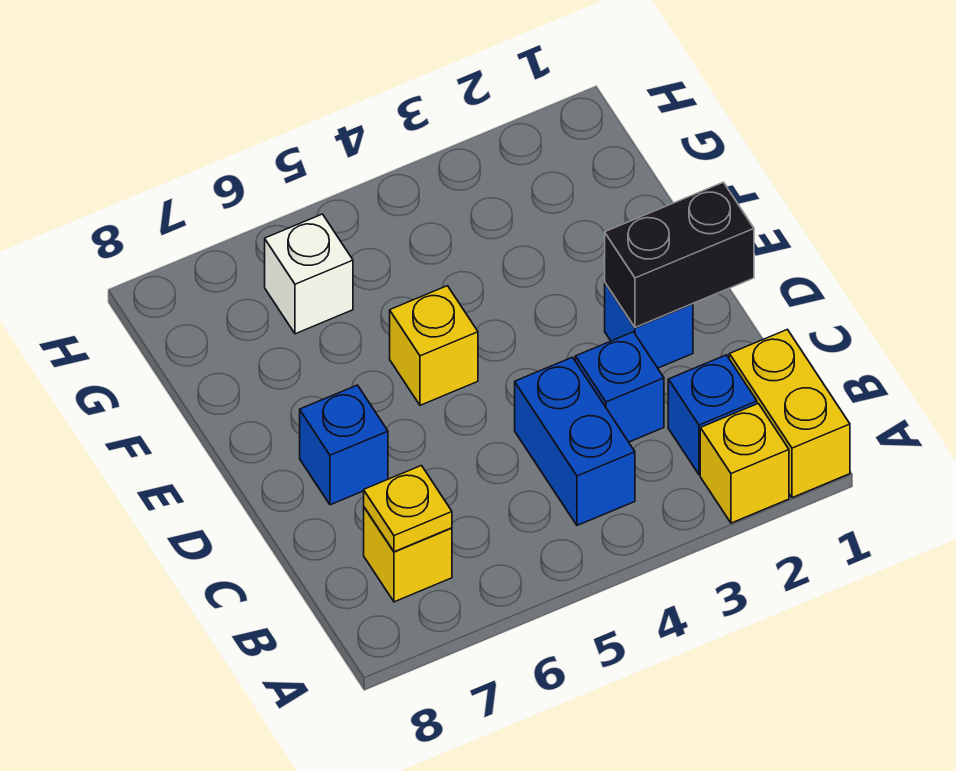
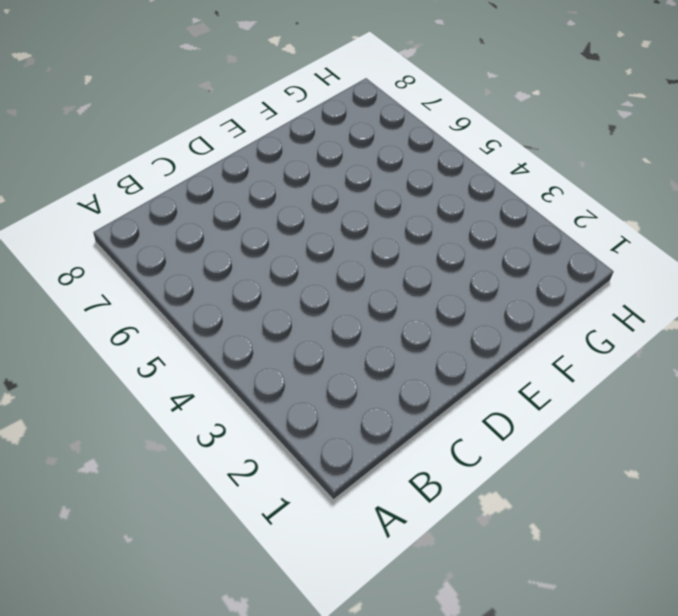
none -> yellow brick A1:B1 level 1
none -> yellow brick A2 level 1
none -> blue brick B2 level 1

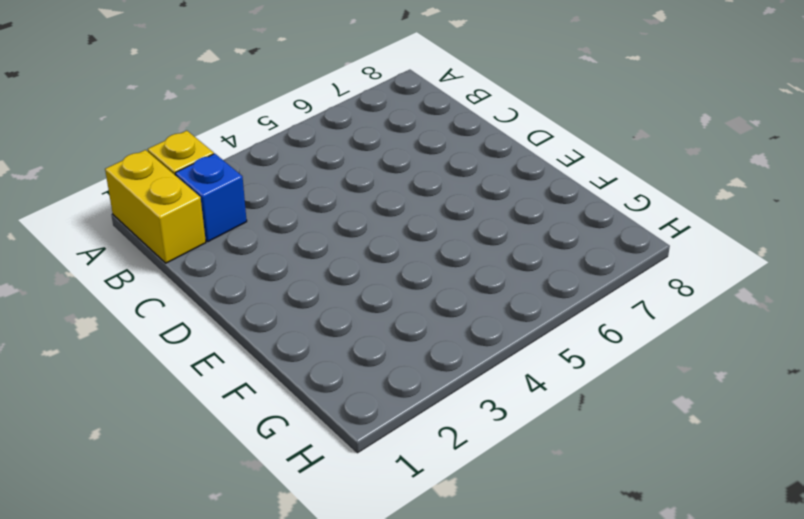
none -> blue brick B4:C4 level 1
none -> yellow brick B7 level 1
none -> blue brick C3 level 1

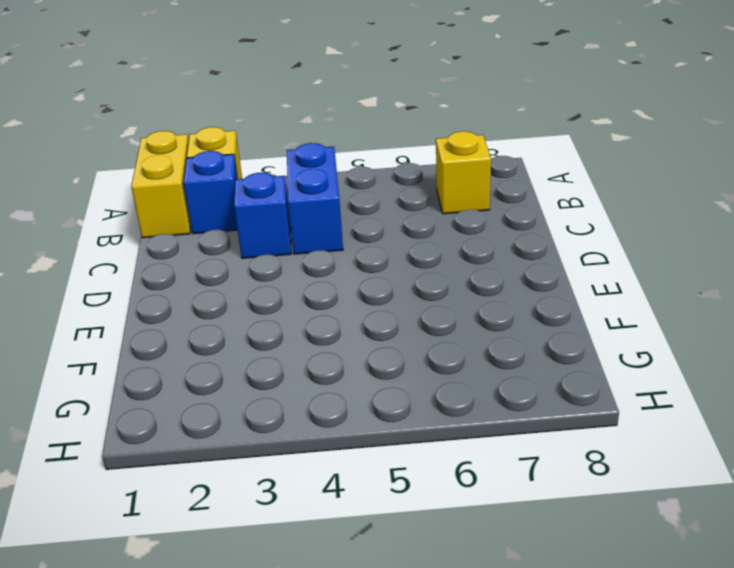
none -> blue brick D2 level 1
none -> blue brick D7 level 1
none -> yellow brick E5 level 1

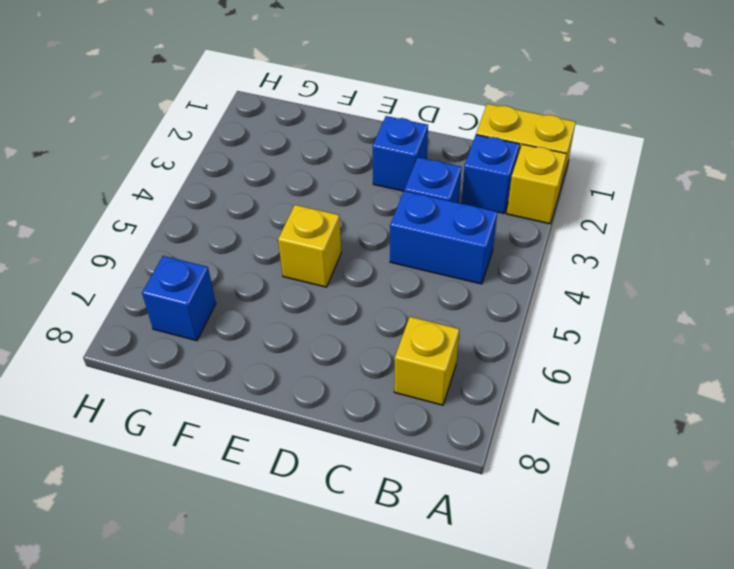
blue brick G7 level 1 -> blue brick D7 level 1
none -> white brick G6 level 1
none -> yellow plate B7 level 2
none -> black brick D1:D2 level 2

